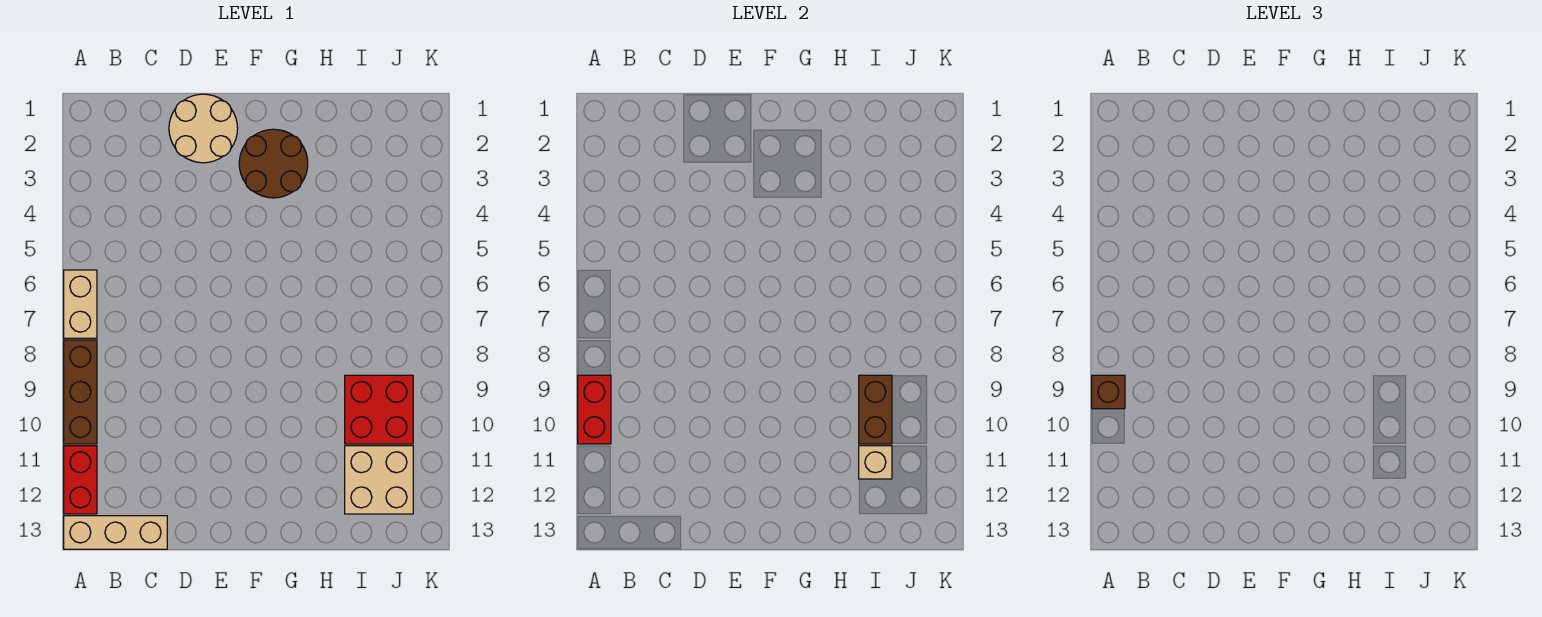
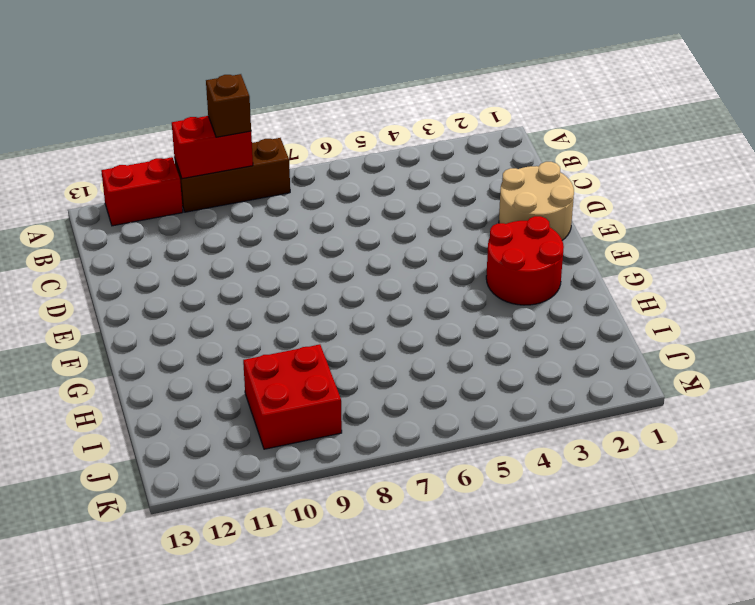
red round brick F2:G3 level 1 -> brown round brick F2:G3 level 1
none -> tan brick A6:A7 level 1
none -> tan brick A13:C13 level 1
none -> tan brick I11:J12 level 1

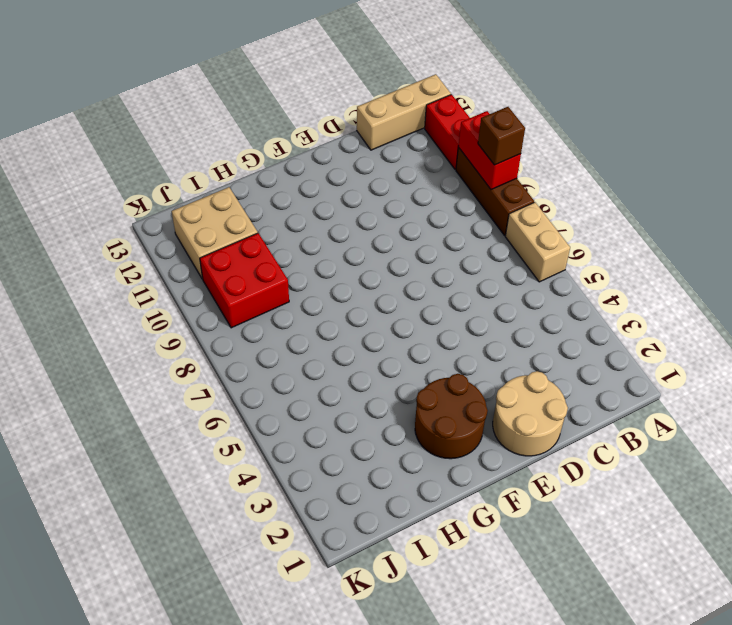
none -> brown brick I9:I10 level 2
none -> tan brick I11 level 2

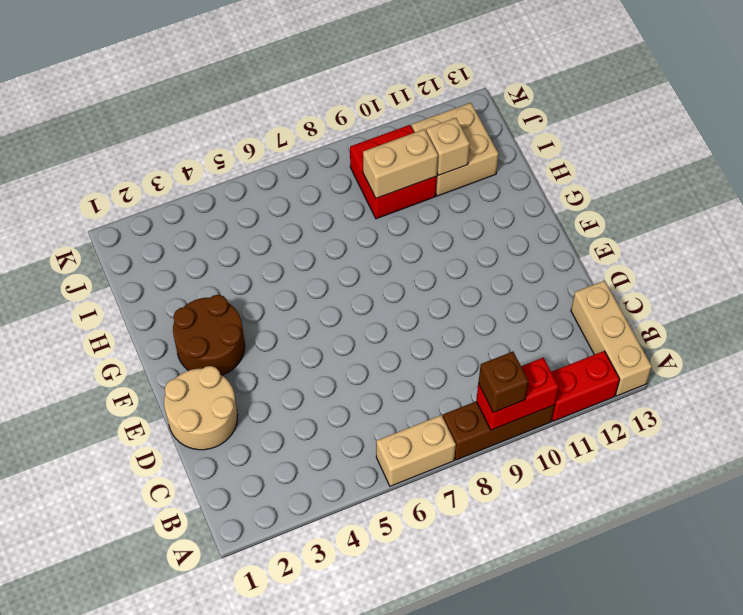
tan brick I9:I10 level 2 -> brown brick I9:I10 level 2

